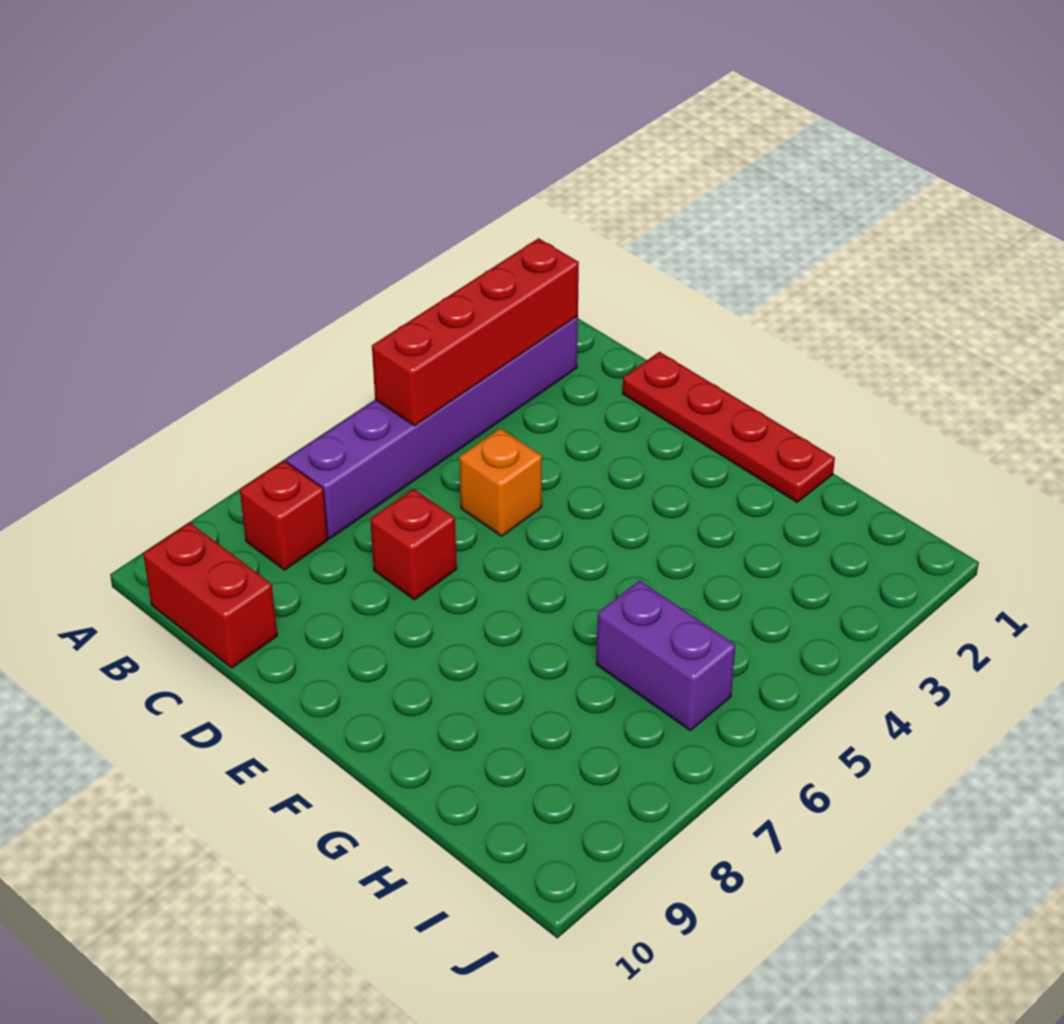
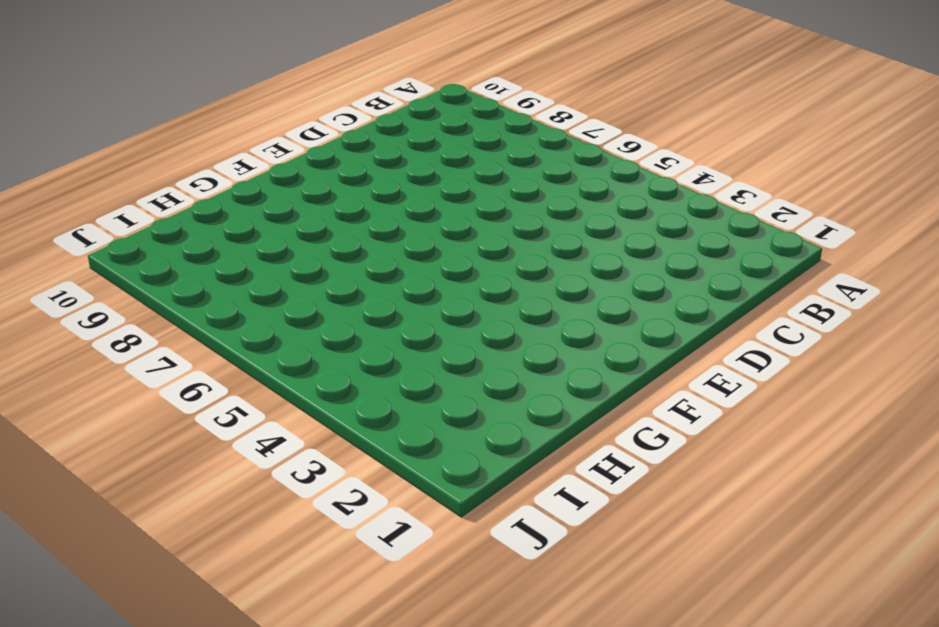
none -> purple brick B2:B7 level 1
none -> red brick B8 level 1

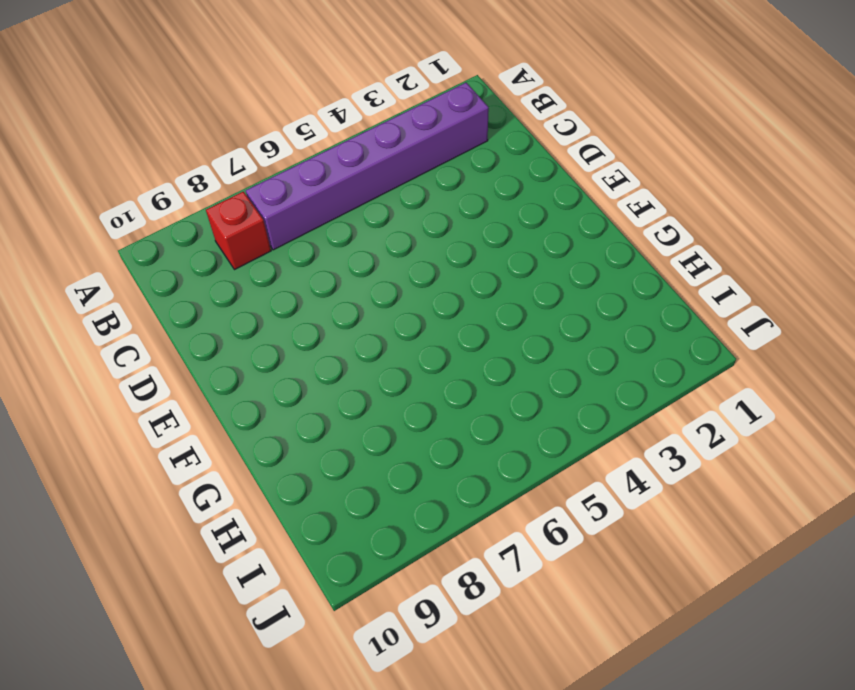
none -> red brick B10:C10 level 1
none -> red plate D1:G1 level 1

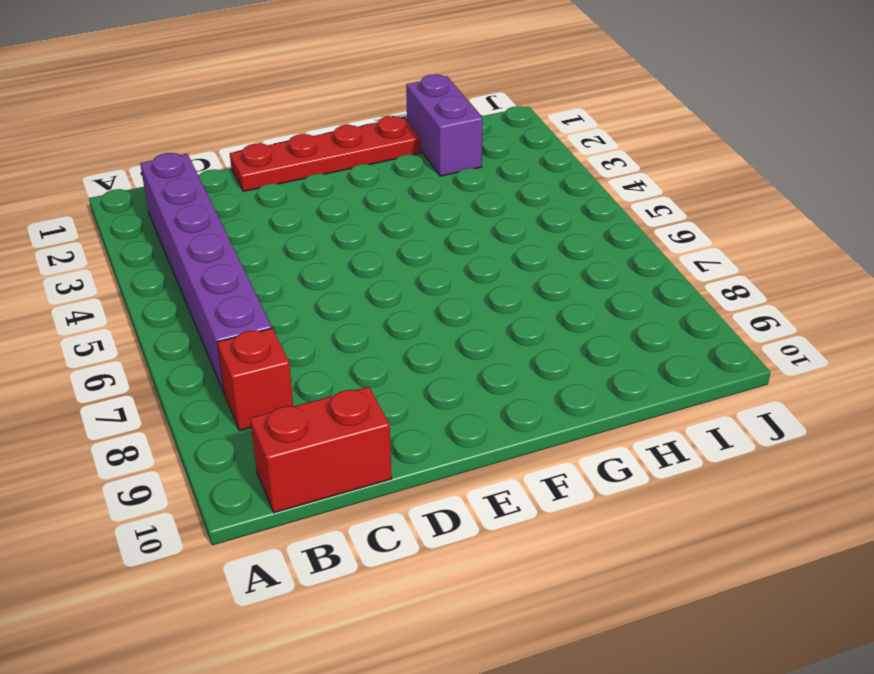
purple brick H1:H2 level 1 -> purple brick H6:I6 level 1
none -> orange brick D5 level 1
none -> red brick D7 level 1

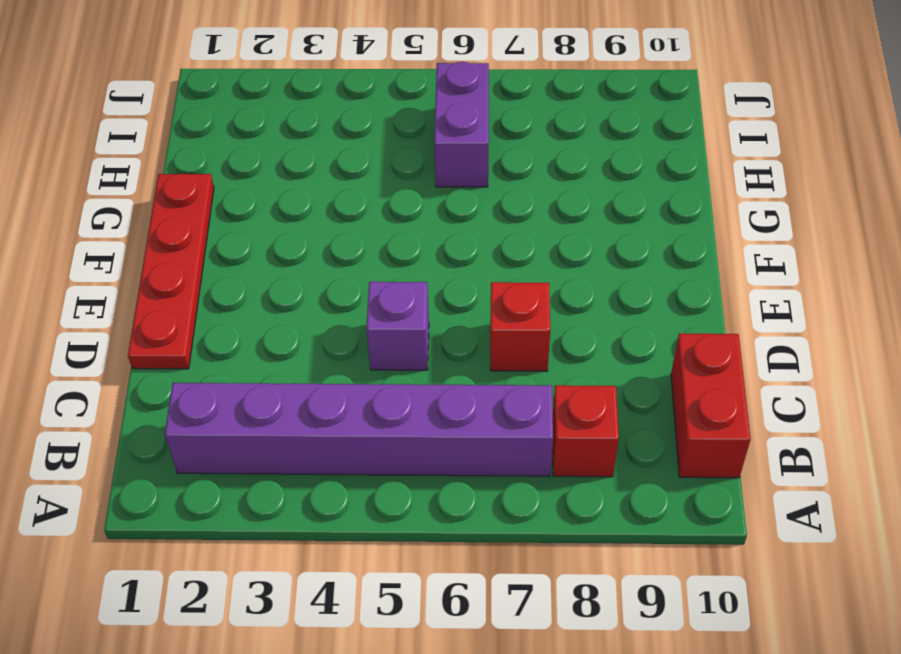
purple brick D5 level 1 -> orange brick D5 level 1
none -> red brick B2:B5 level 2

